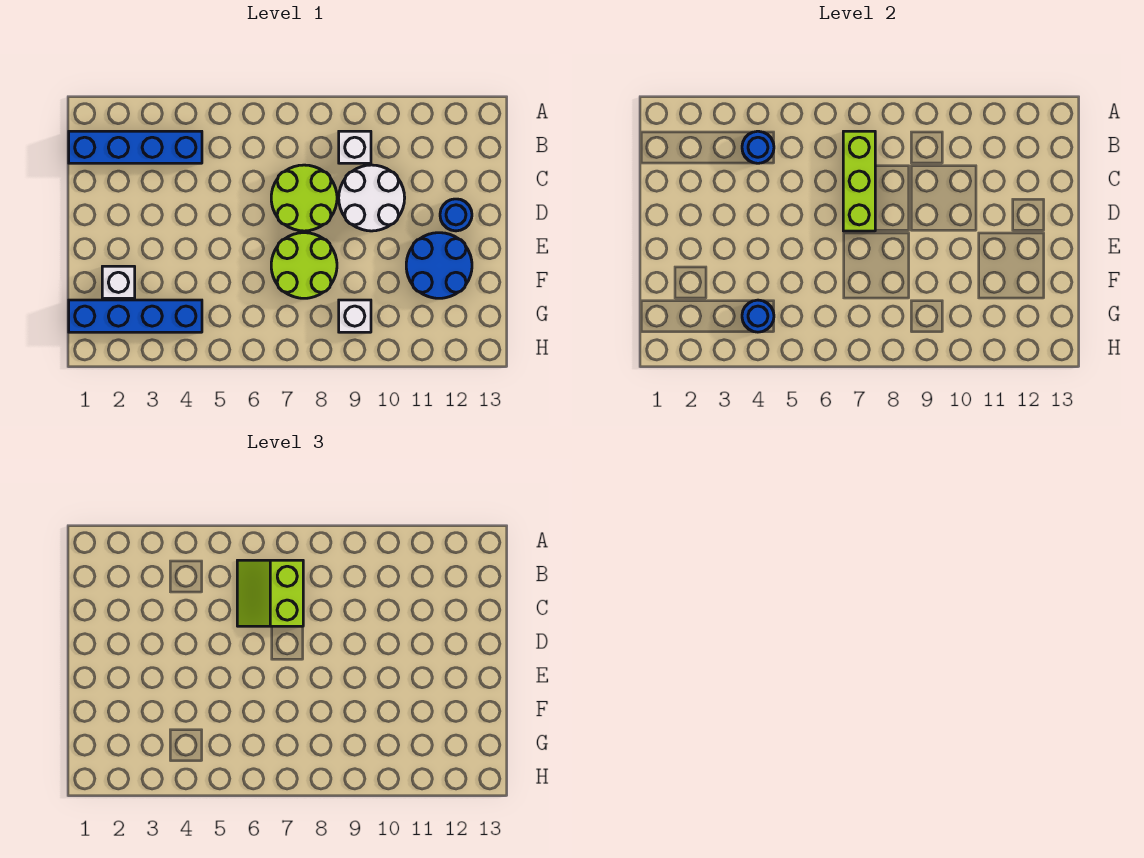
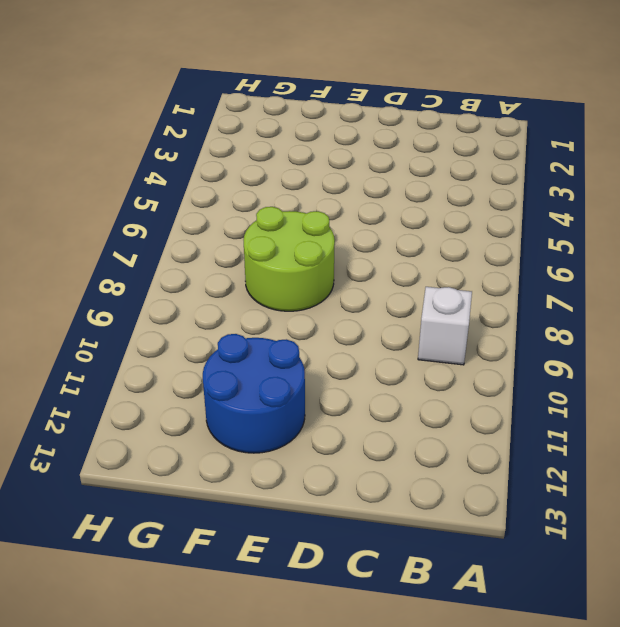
none -> blue brick B1:B4 level 1
none -> lime round brick C7:D8 level 1
none -> white round brick C9:D10 level 1

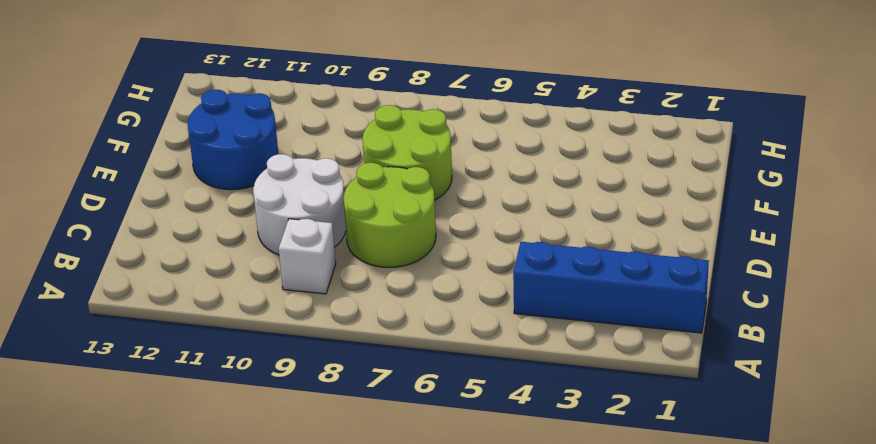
none -> blue round brick D12 level 1
none -> white brick F2 level 1
none -> blue brick G1:G4 level 1

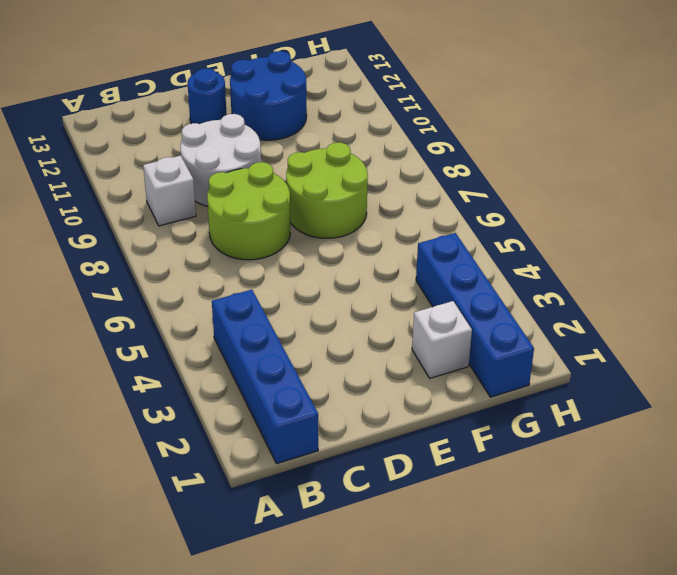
none -> white brick G9 level 1
none -> blue round brick B4 level 2
none -> lime brick B7:D7 level 2

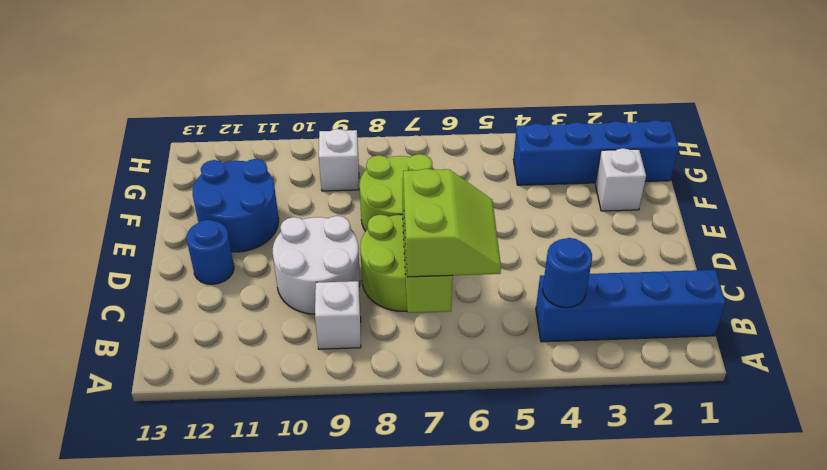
none -> blue round brick G4 level 2

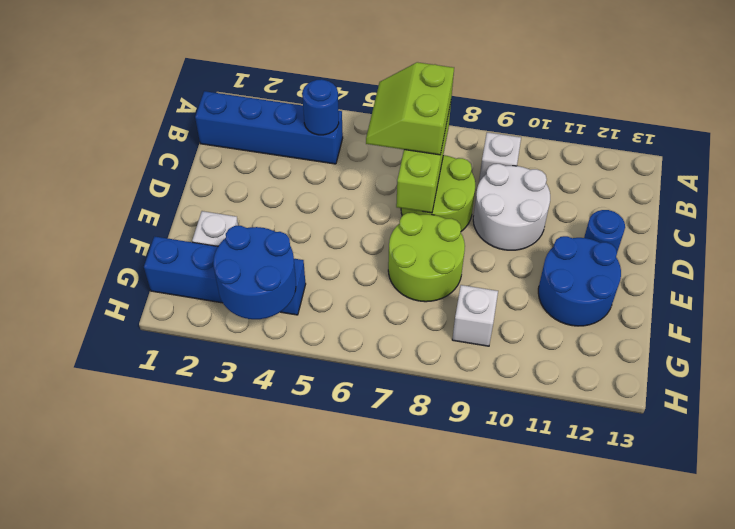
blue round brick G3:H4 level 2 -> blue round brick G4 level 2

